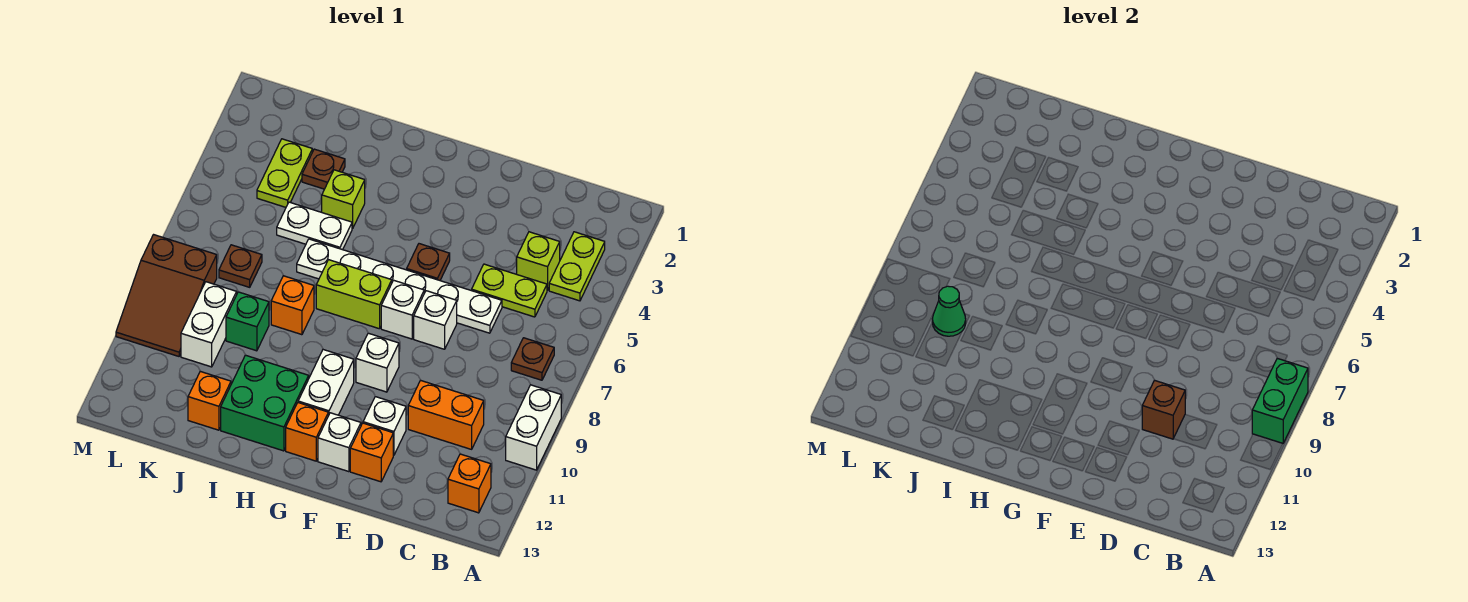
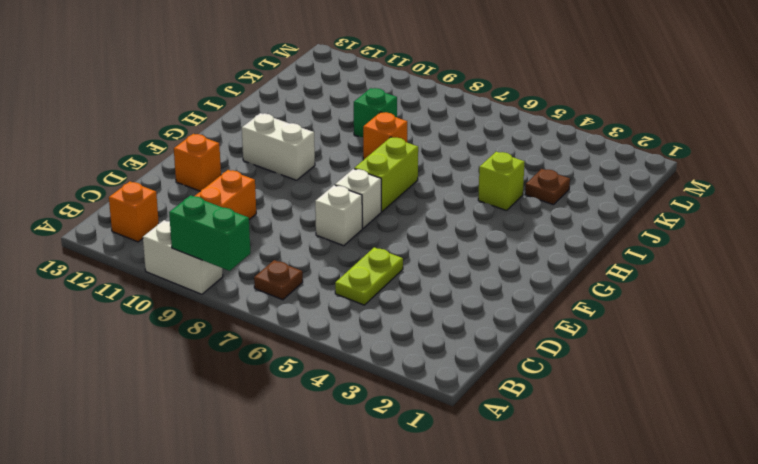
none -> lime plate B3:B4 level 1
none -> lime brick C4 level 1
none -> white plate D6:I6 level 1
none -> white brick E11 level 1

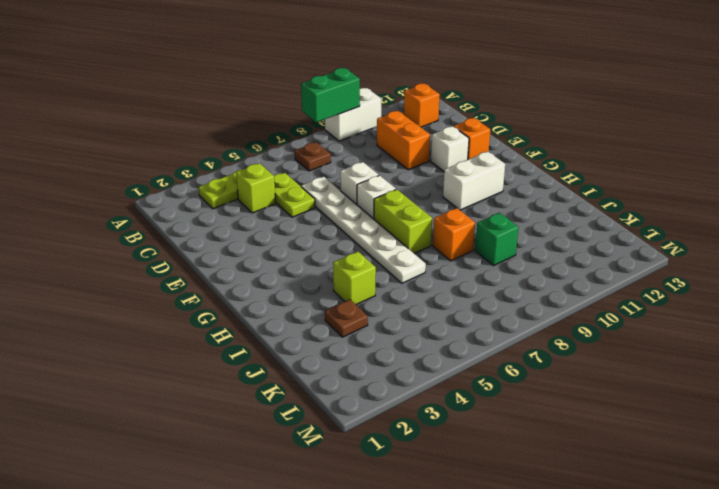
none -> brown plate F5 level 1
none -> white brick F9 level 1
none -> white brick F12 level 1
none -> orange brick G12 level 1

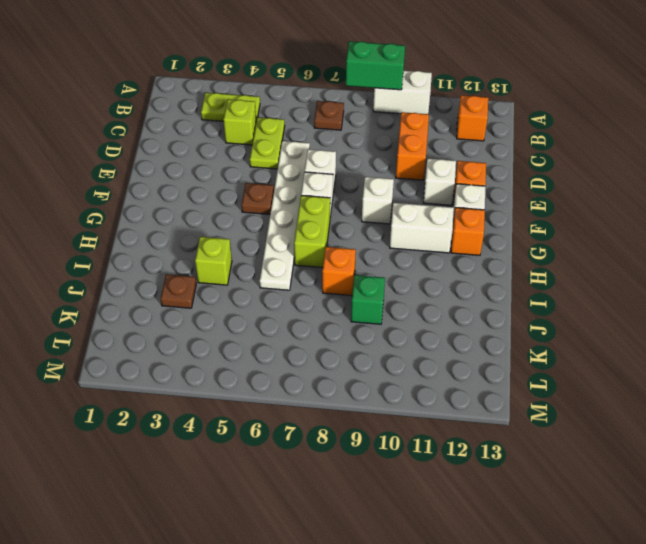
none -> green brick H11:I12 level 1
none -> white plate I5:J5 level 1
none -> orange brick J12 level 1
none -> lime plate K3:K4 level 1

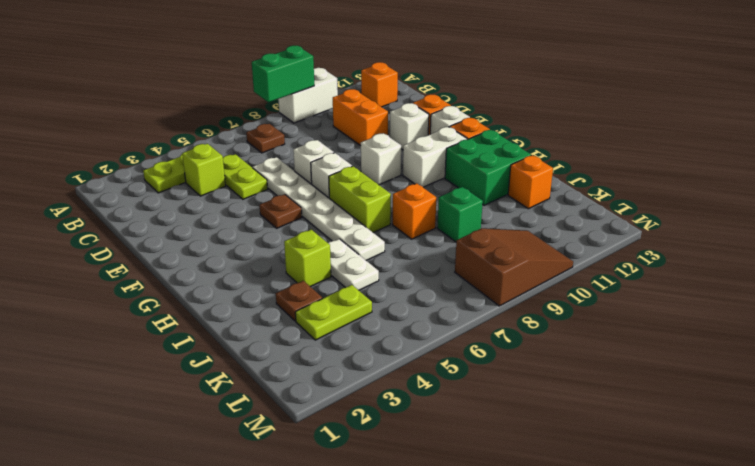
none -> brown plate K7 level 1
none -> white brick K9:K10 level 1
none -> brown brick D10 level 2
none -> green cone K9 level 2

